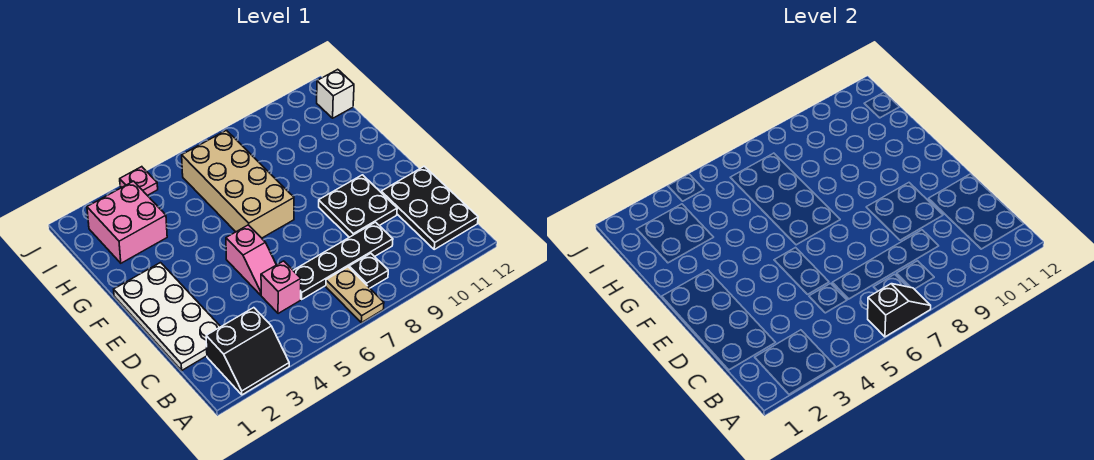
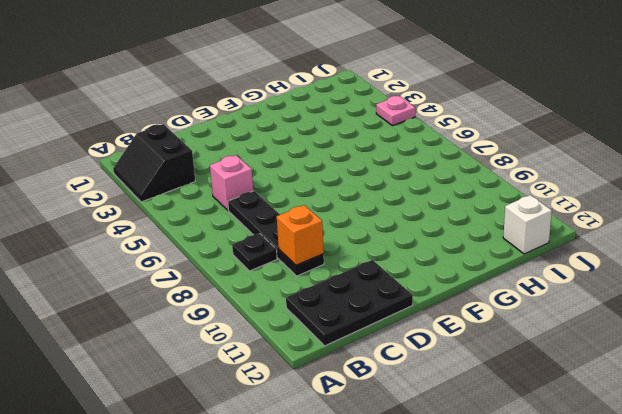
orange brick C9 level 2 -> none
none -> tan plate A7:B7 level 1
none -> white plate C1:F2 level 1
none -> pink slope D5:E5 level 1 top E

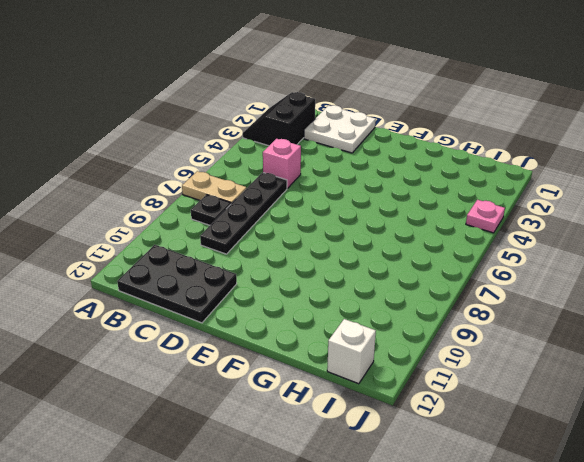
white plate C1:D2 level 1 -> white plate C1:F2 level 1
none -> pink slope D5:E5 level 1 top E
none -> black plate D9:E10 level 1
none -> tan brick F6:I7 level 1

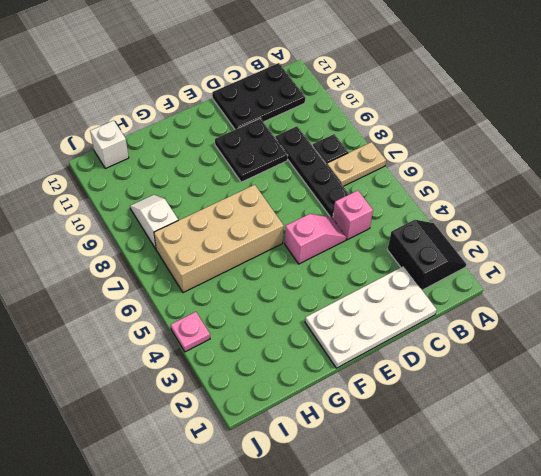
white slope I8:I9 level 1 top 8 -> none
none -> pink brick H2:I3 level 1
none -> black slope A6:A7 level 2 top 6

